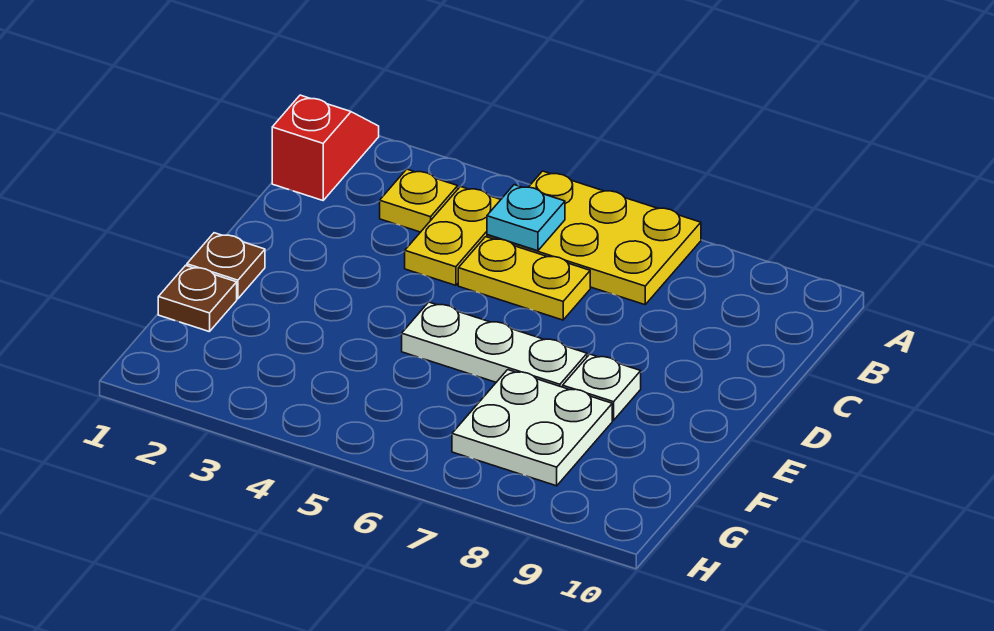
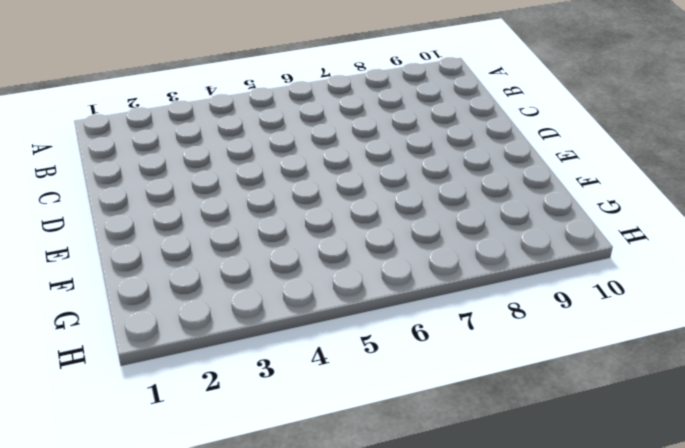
none -> red slope A1:B1 level 1 top B
none -> yellow plate A5:B7 level 1

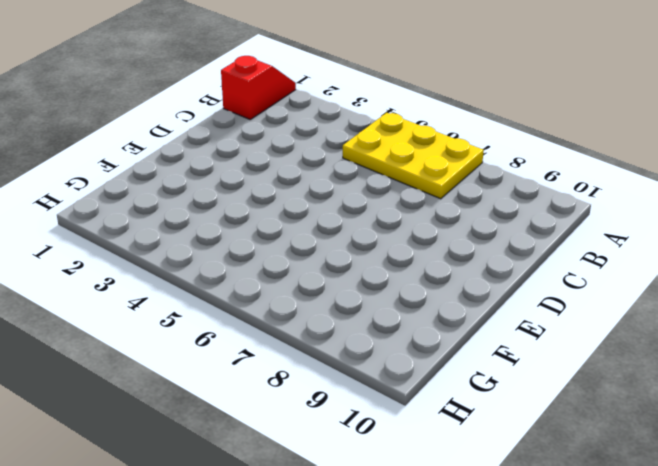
none -> yellow plate B3 level 1
none -> yellow plate B4:C4 level 1

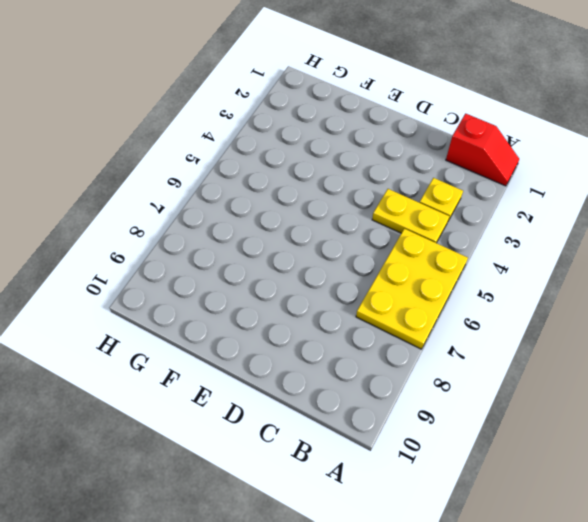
none -> yellow plate C5:C6 level 1
none -> brown plate E1 level 1

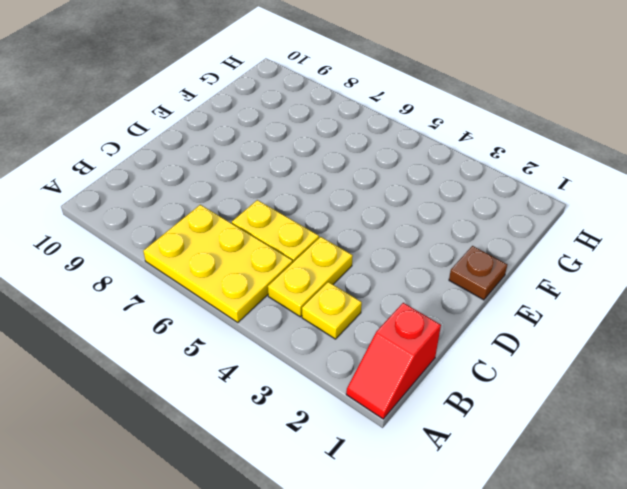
none -> white plate E5:E7 level 1
none -> white plate E8 level 1

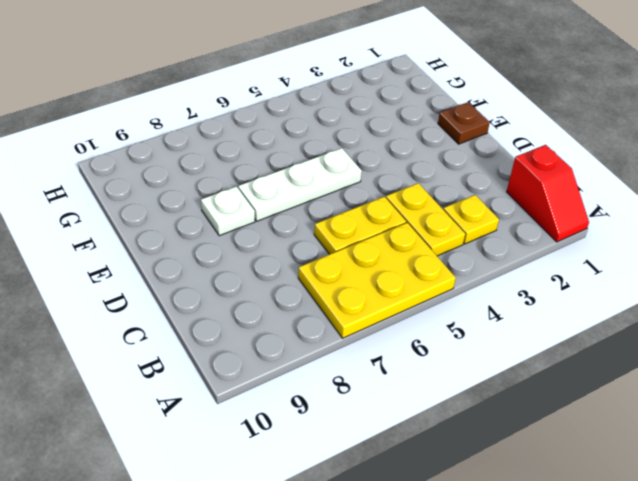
none -> brown plate F1 level 1
none -> white plate F7:G8 level 1

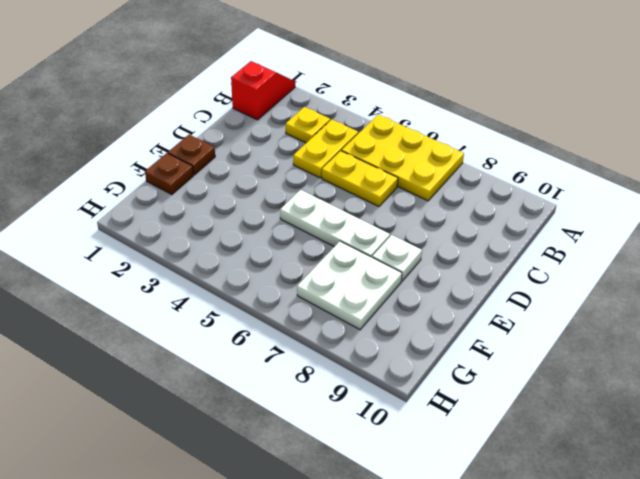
none -> cyan plate B5 level 2

